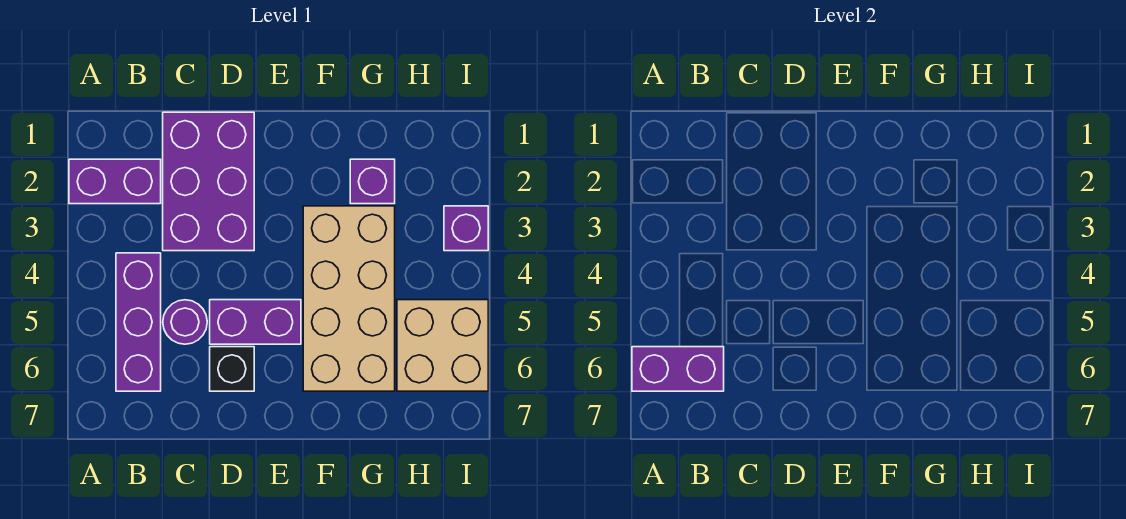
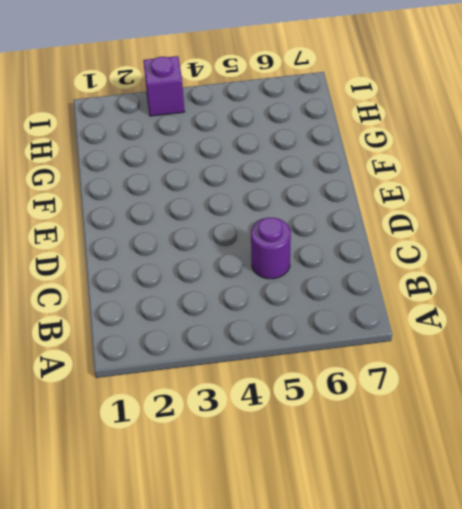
none -> purple brick A2:B2 level 1
none -> purple brick B4:B6 level 1

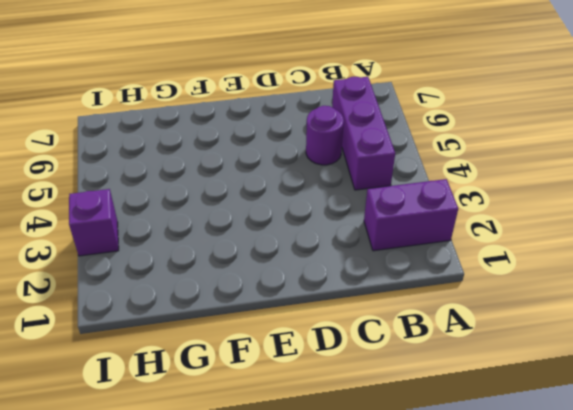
none -> purple brick C1:D3 level 1
none -> purple brick D5:E5 level 1

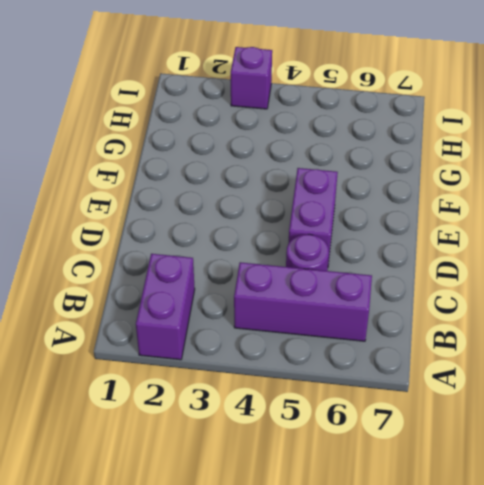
none -> purple brick C1:D3 level 1
none -> black brick D6 level 1

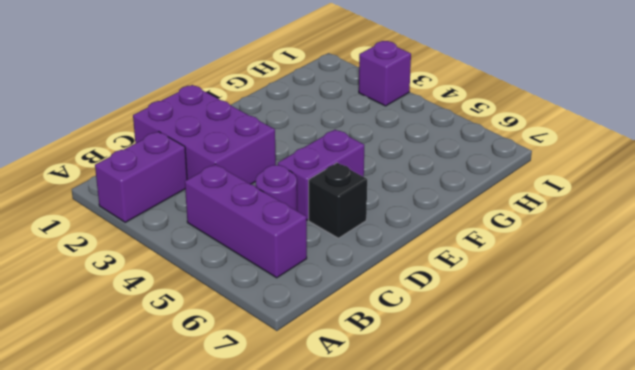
none -> tan brick F3:G6 level 1
none -> purple brick G2 level 1

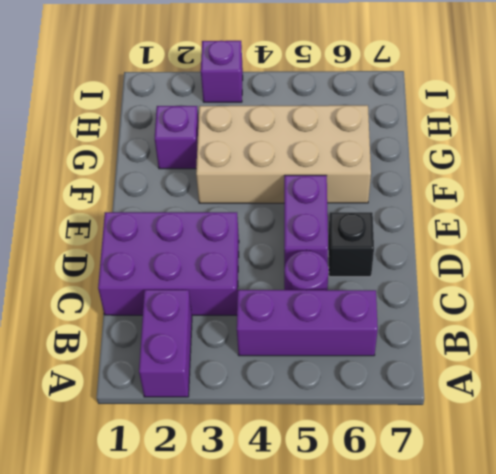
none -> tan brick H5:I6 level 1
none -> purple brick A6:B6 level 2

